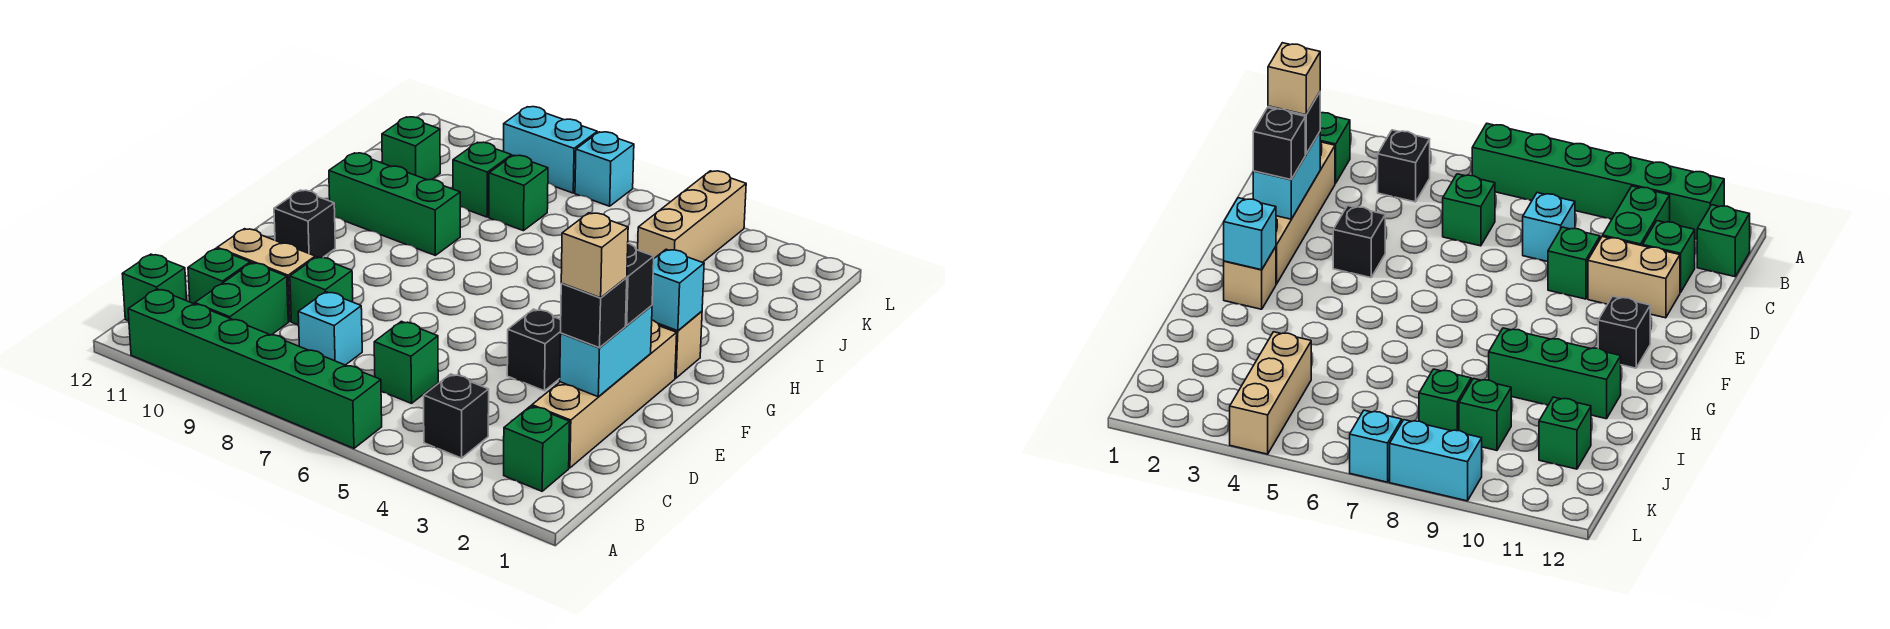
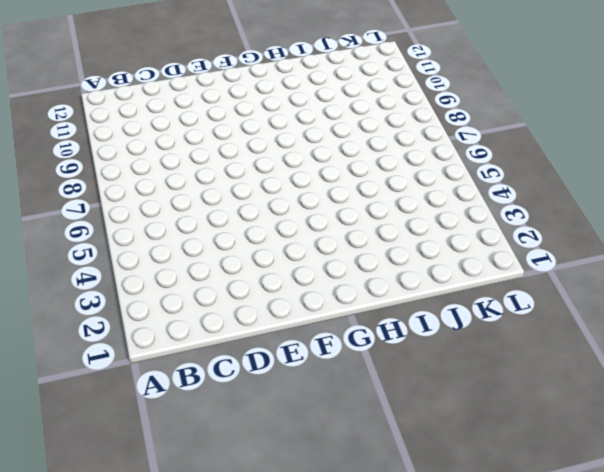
none -> green brick A6:A11 level 1
none -> green brick B2 level 1
none -> black brick B4 level 1

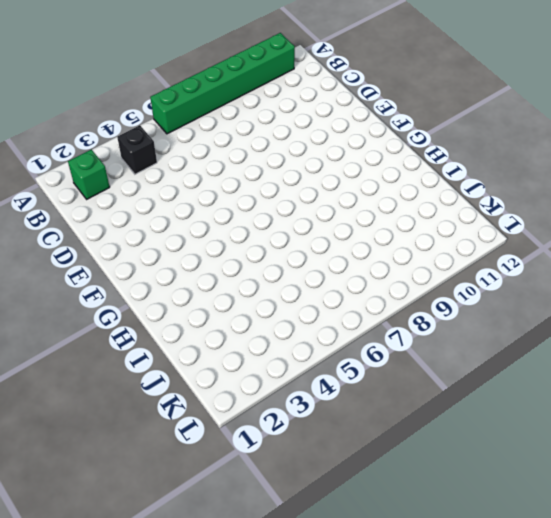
none -> green brick B10:C10 level 1
none -> green brick B12 level 1
none -> tan brick C2:F2 level 1

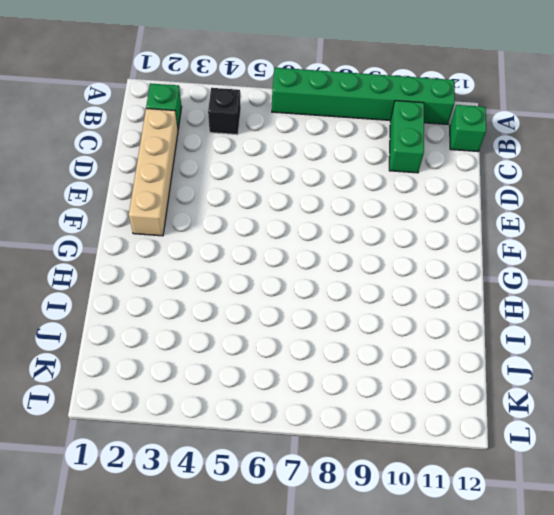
none -> green brick C6 level 1
none -> cyan brick C8 level 1
none -> green brick C11 level 1

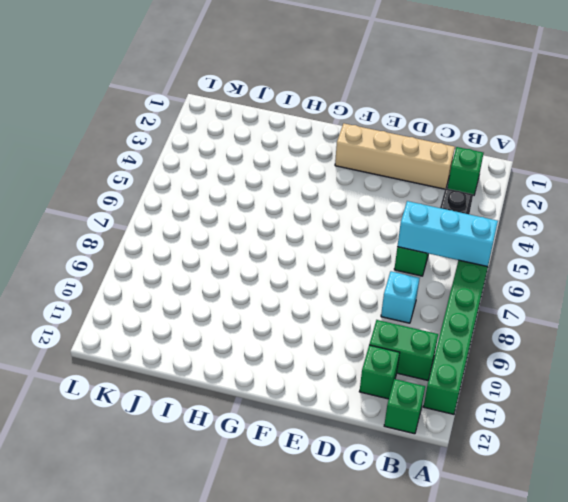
cyan brick A6:C6 level 2 -> none
none -> green brick D9 level 1
none -> tan brick D10:D11 level 1
none -> black brick E4 level 1

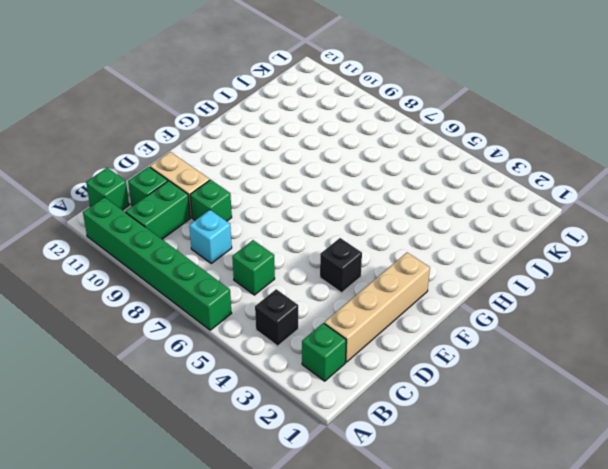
none -> black brick F11 level 1
none -> tan brick G2 level 1
none -> green brick H9:H11 level 1

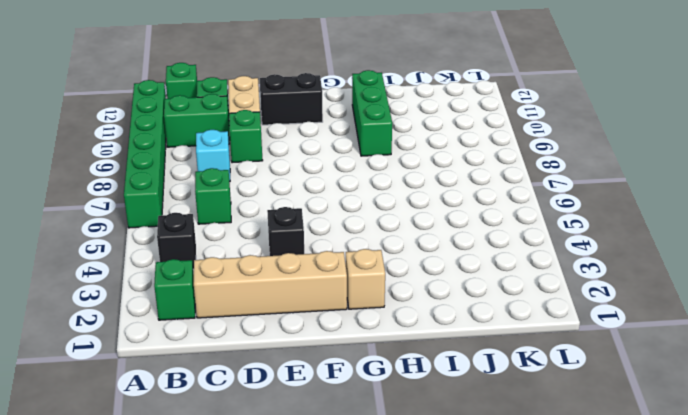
black brick E11:F11 level 1 -> black brick F11 level 1
none -> tan brick J4:L4 level 1
none -> green brick J8 level 1
none -> green brick J9 level 1

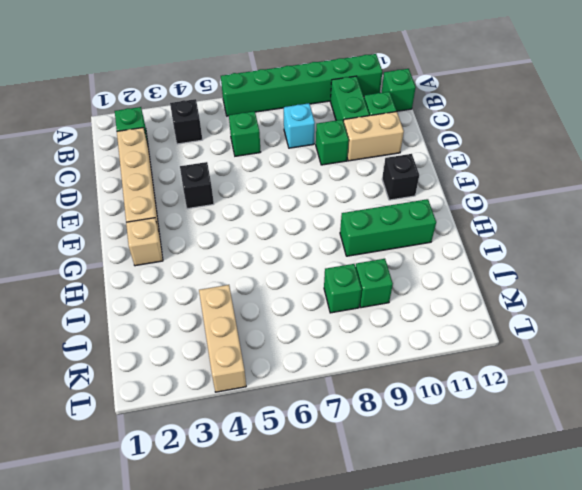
none -> green brick J11 level 1
none -> cyan brick L7 level 1
none -> cyan brick L8:L9 level 1

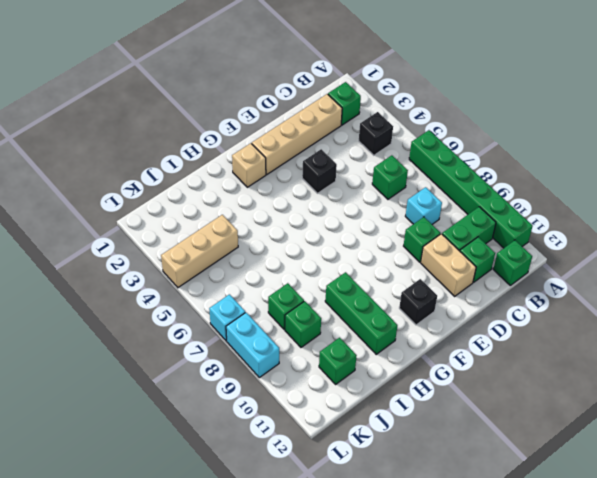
none -> cyan brick D2:E2 level 2
none -> cyan brick G2 level 2
none -> black brick D2 level 3

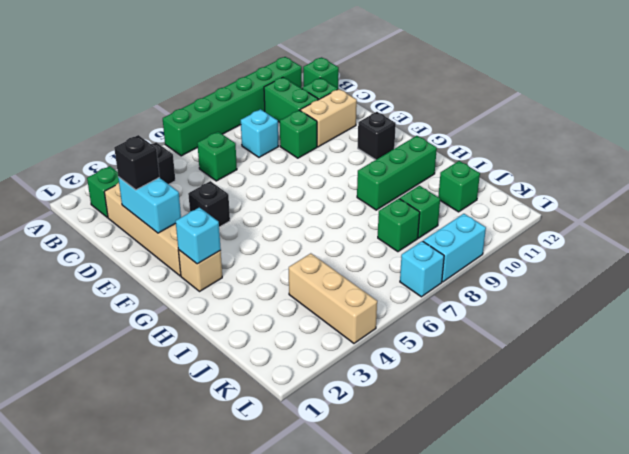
none -> black brick E2 level 3
none -> tan brick D2 level 4

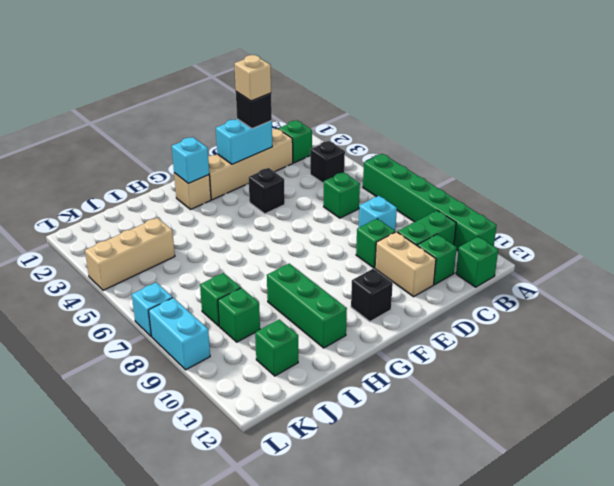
none -> black brick E2 level 3

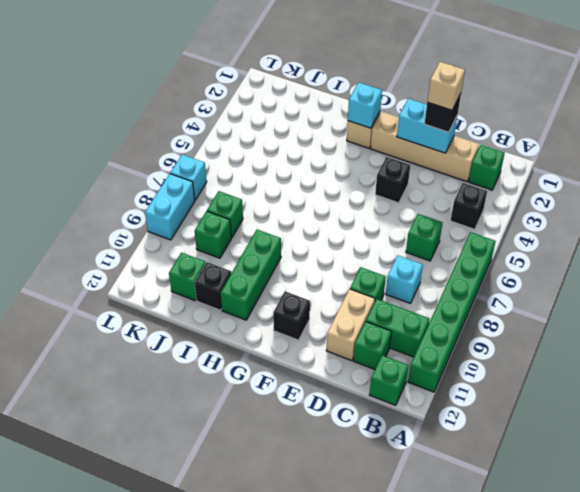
black brick I11 level 1 -> black brick E2 level 3
none -> tan brick J4:L4 level 1

